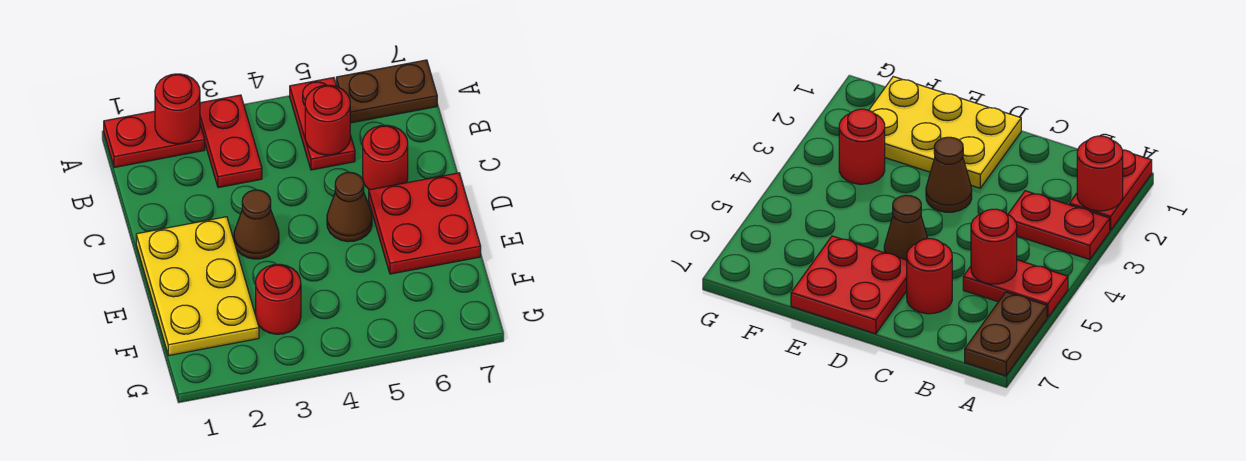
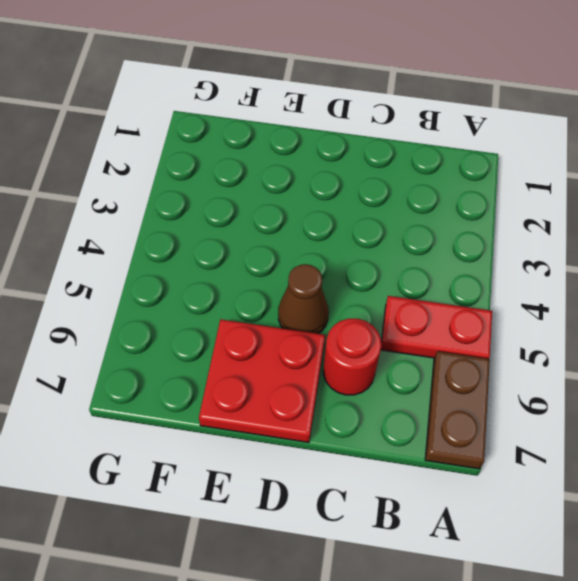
none -> red plate A1:A2 level 1
none -> red plate A3:B3 level 1
none -> yellow plate D1:F2 level 1

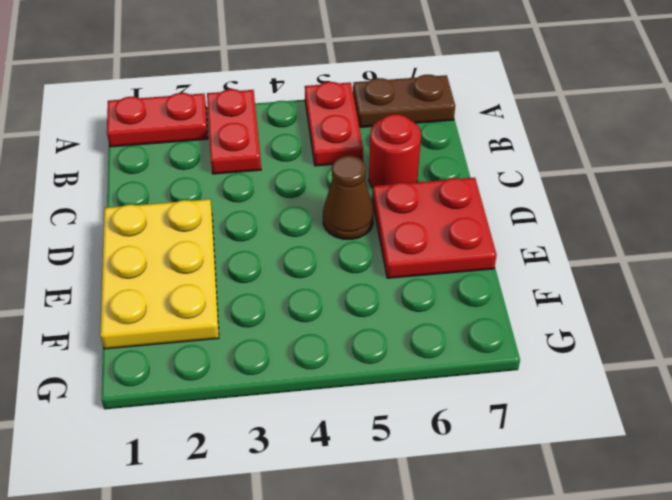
none -> brown cone D3 level 1
none -> red round brick F3 level 1
none -> red round brick A2 level 2

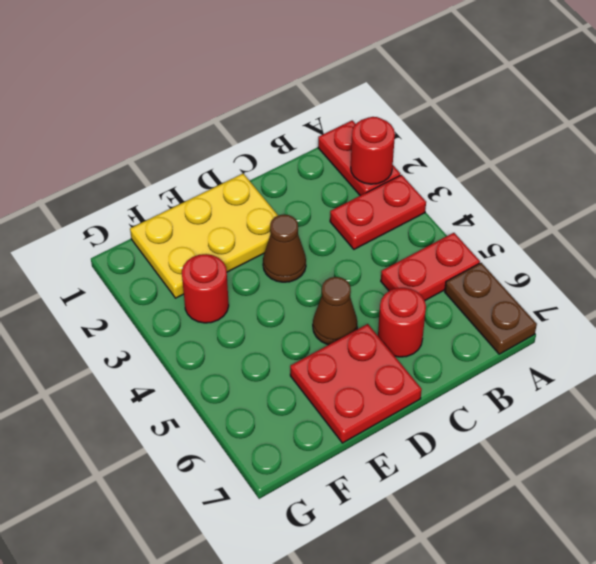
none -> red round brick B5 level 2

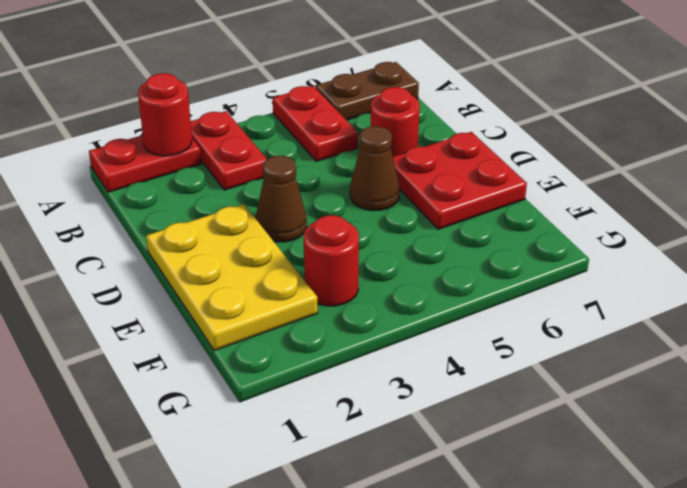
none -> red round brick B5 level 2

